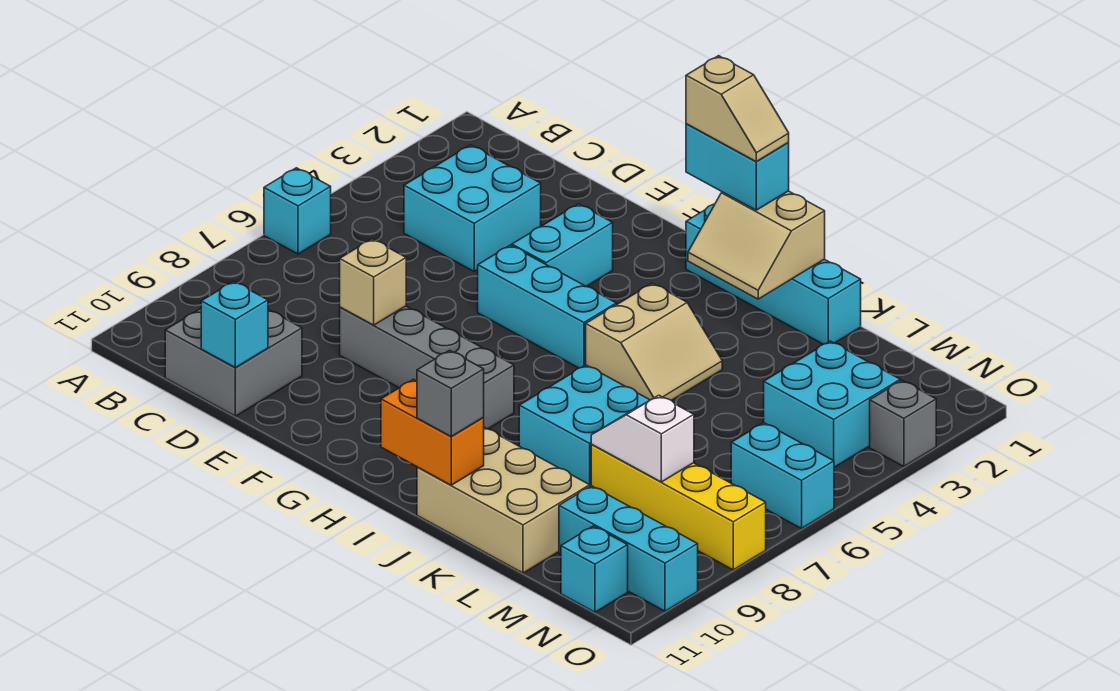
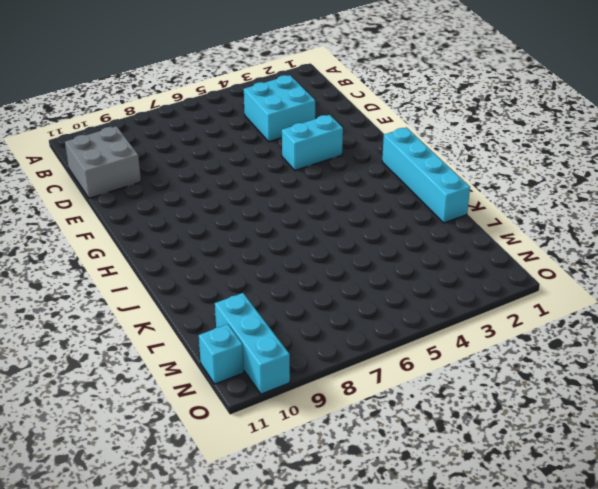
none -> cyan brick A6 level 1
none -> grey brick E8:H8 level 1
none -> cyan brick F5:H5 level 1

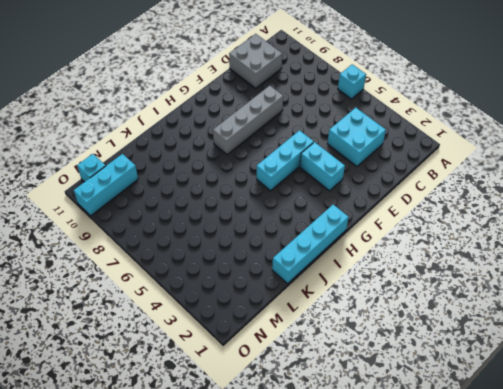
none -> tan slope I4:J5 level 1 top I
none -> cyan brick J7:K8 level 1
none -> tan brick J10:L11 level 1

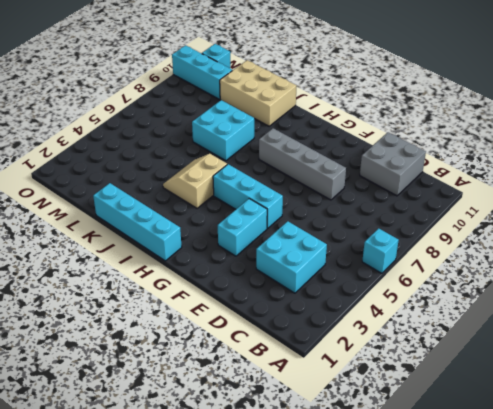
none -> yellow brick L8:O8 level 1
none -> cyan brick M3:N4 level 1
none -> cyan brick N6:O6 level 1

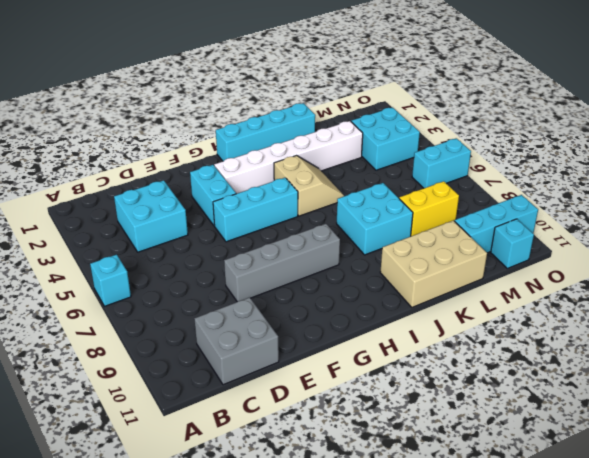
white brick G3:L3 level 1 -> none
yellow brick L8:M8 level 1 -> yellow brick L8:O8 level 1
none -> grey brick O3 level 1
none -> cyan brick D11 level 2
none -> tan brick E8 level 2

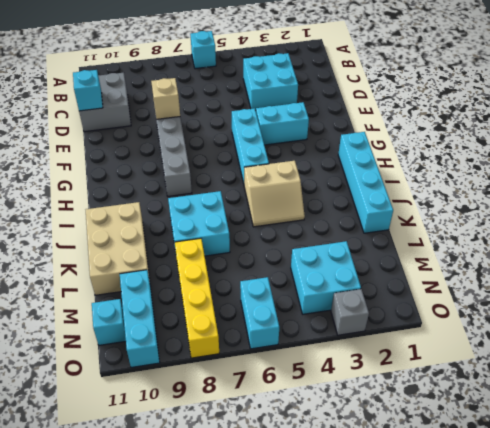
none -> tan slope I1:J2 level 2 top 1
none -> orange brick I11:J11 level 2
none -> white slope L8:M8 level 2 top M

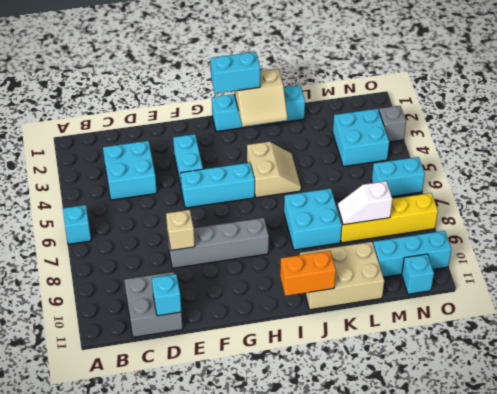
none -> grey brick J11 level 3
none -> tan slope H1:I1 level 4 top H

